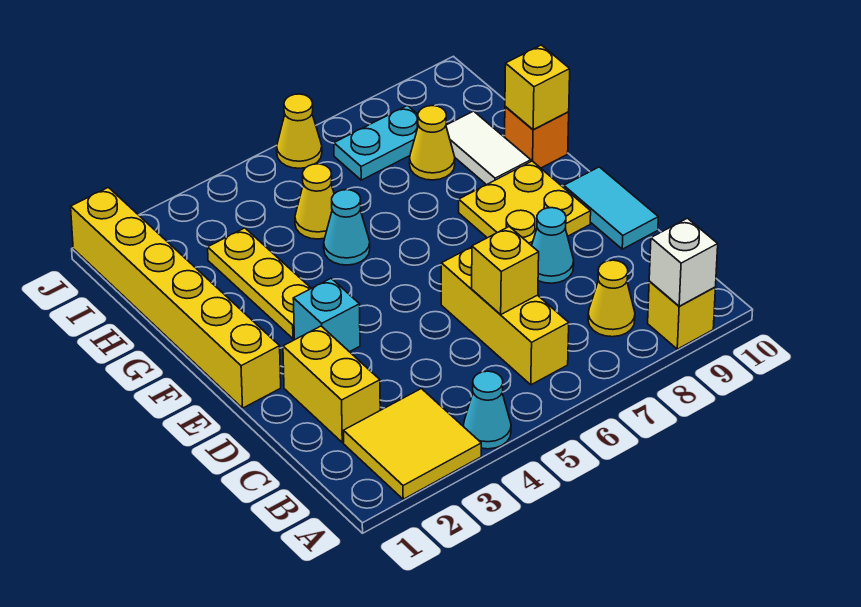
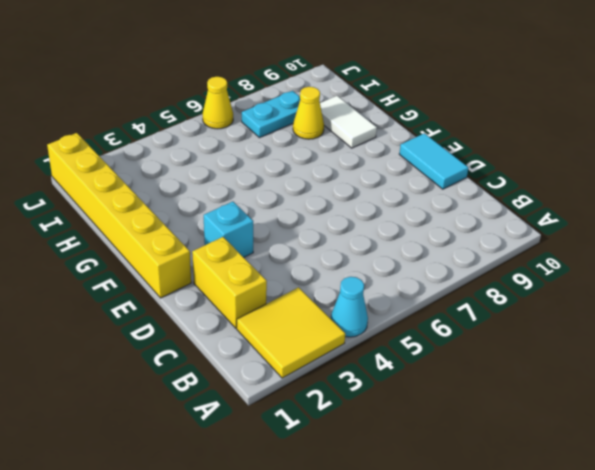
none -> yellow brick A9 level 1
none -> yellow brick B6:D6 level 1
none -> yellow cone B8 level 1

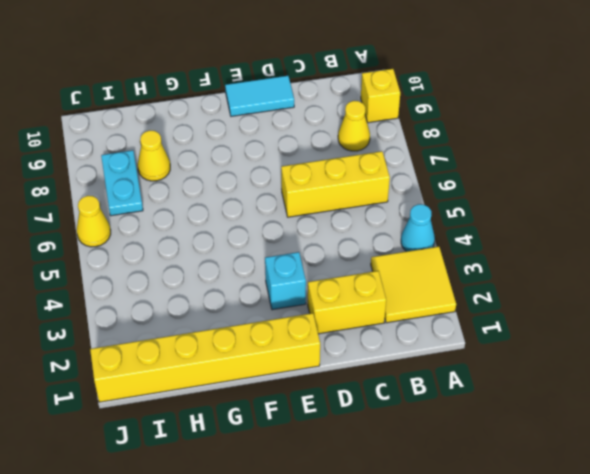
none -> cyan cone D8 level 1
none -> yellow plate E8:F9 level 1
none -> yellow plate F3:H3 level 1

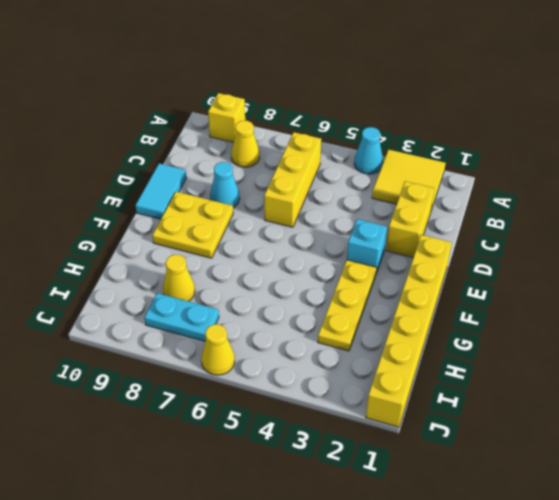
none -> cyan cone G5 level 1
none -> white tile G9:H9 level 1
none -> orange brick G10 level 1

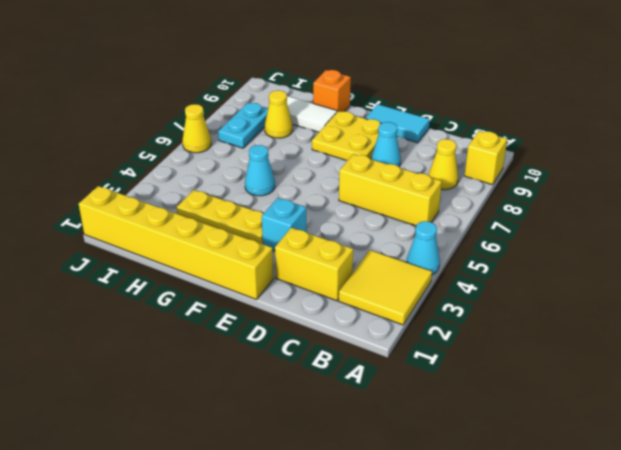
none -> yellow cone H5 level 1
none -> white brick A9 level 2
none -> yellow brick C6 level 2

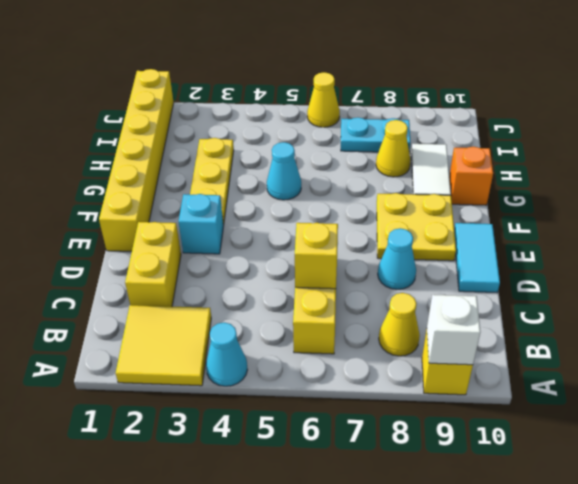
none -> yellow cone H5 level 1
none -> yellow brick G10 level 2

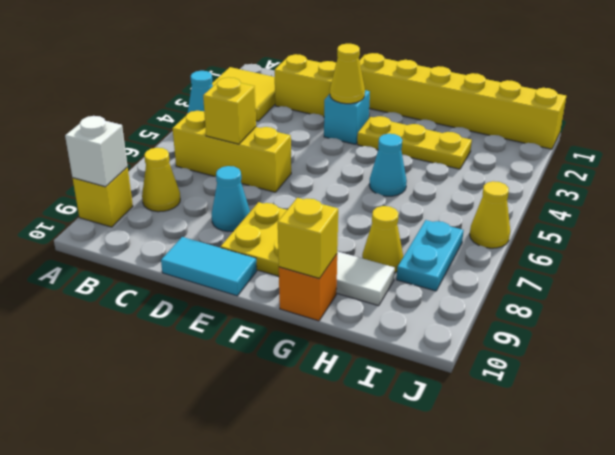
yellow cone E3 level 2 -> yellow cone H5 level 1

